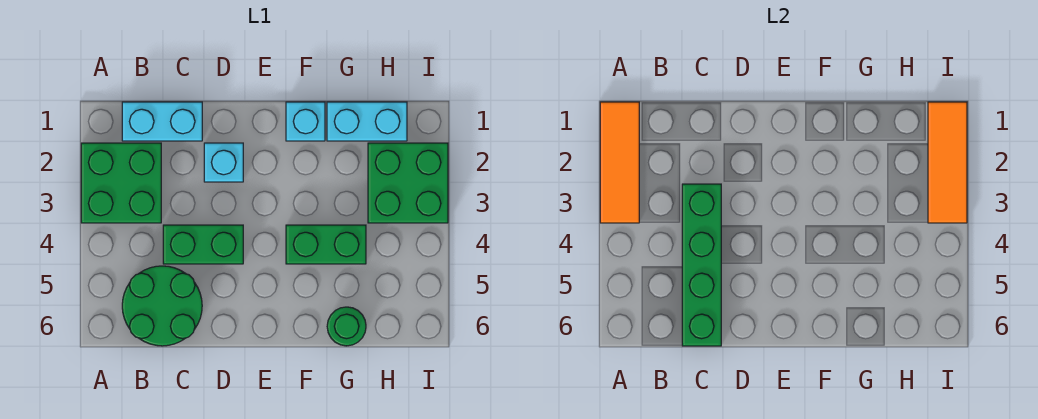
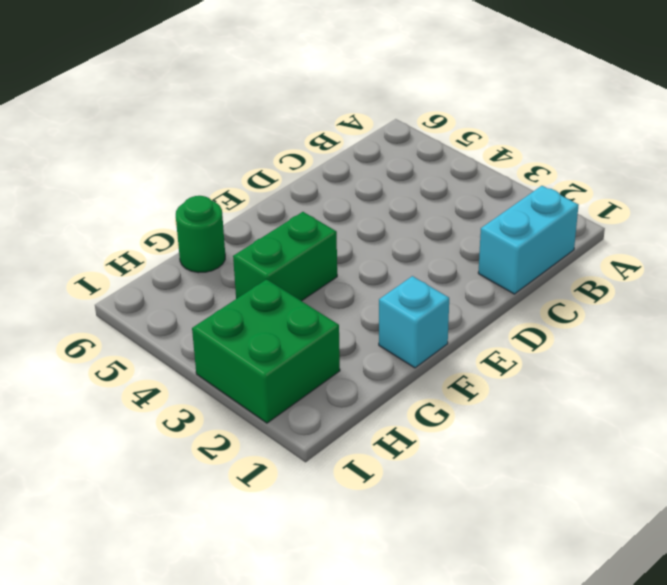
none -> green brick A2:B3 level 1
none -> green round brick B5:C6 level 1
none -> green brick C4:D4 level 1

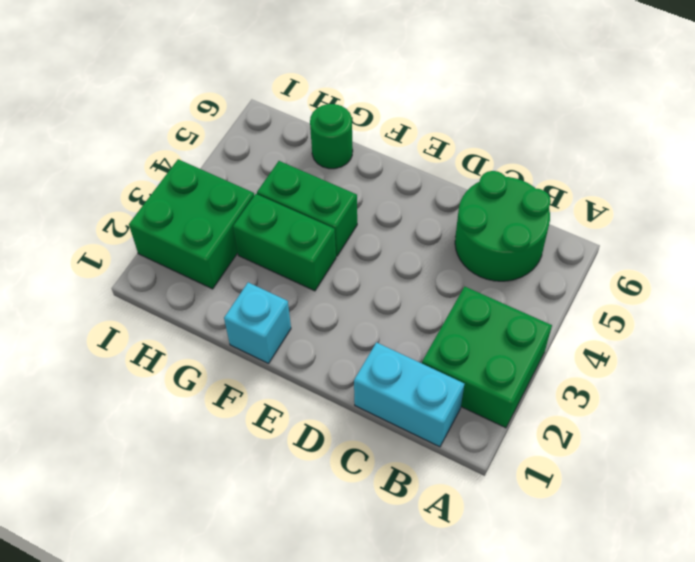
green brick F3:G3 level 1 -> green brick C4:D4 level 1
none -> cyan brick D2 level 1
none -> cyan brick G1:H1 level 1
none -> orange tile A1:A3 level 2

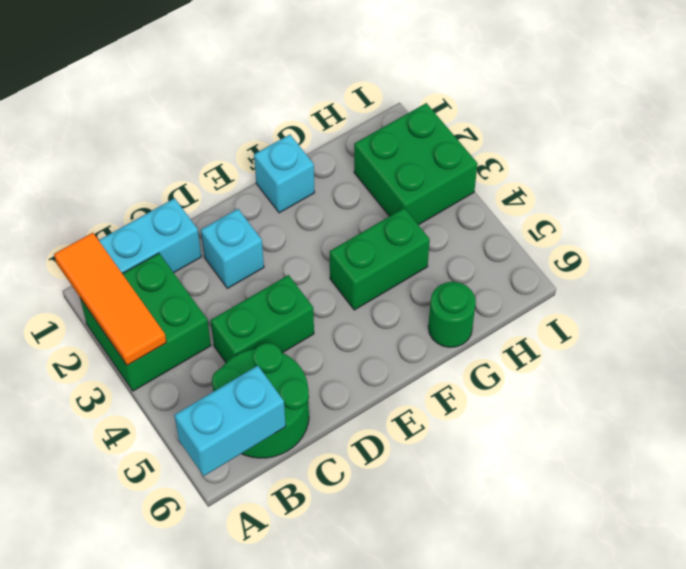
cyan brick A6:B6 level 2 -> cyan brick G1:H1 level 1
none -> green brick C3:C6 level 2
none -> orange tile I1:I3 level 2

